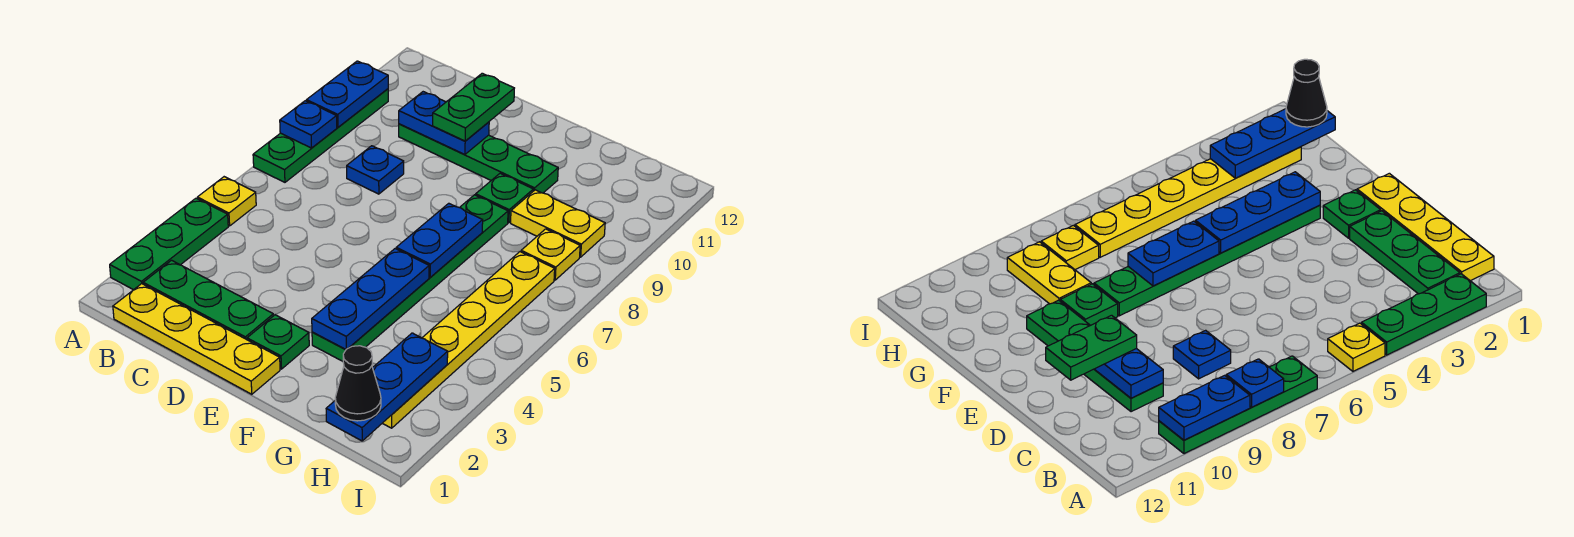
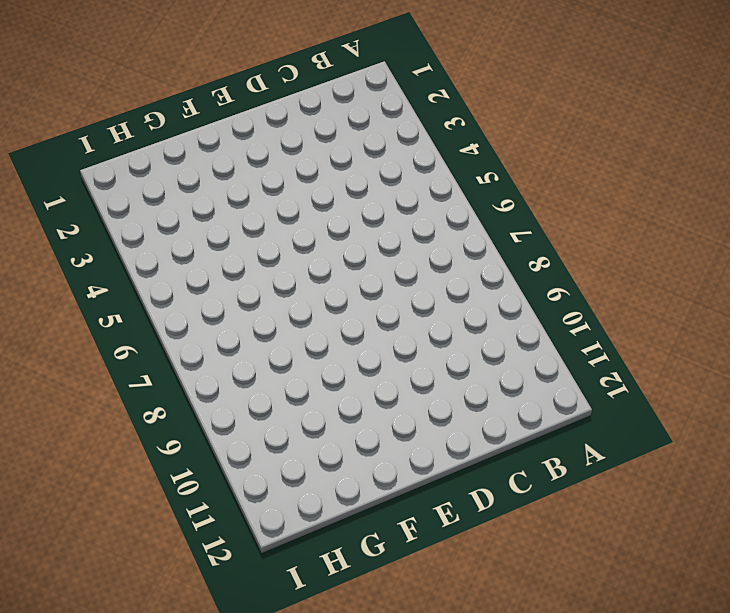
none -> green plate A2:A4 level 1
none -> yellow plate A5 level 1
none -> green plate A7:A10 level 1

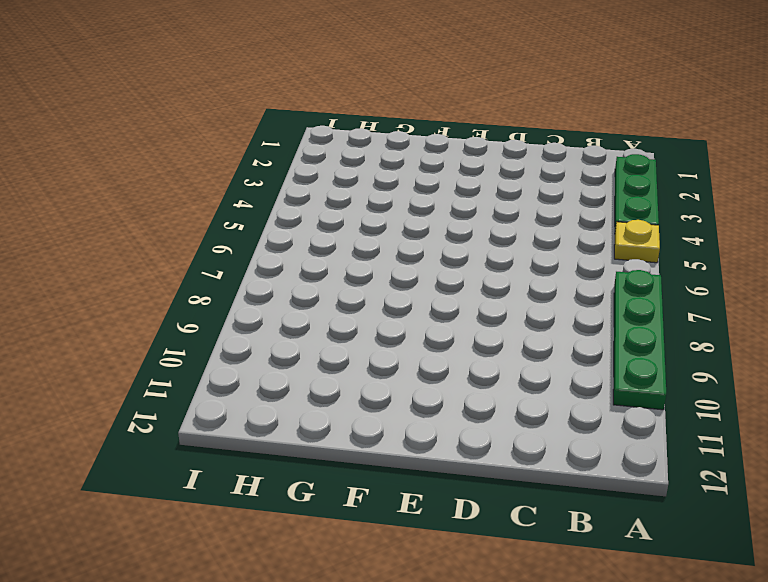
none -> yellow plate B1:E1 level 1
none -> green plate B2:D2 level 1
none -> blue plate C8 level 1

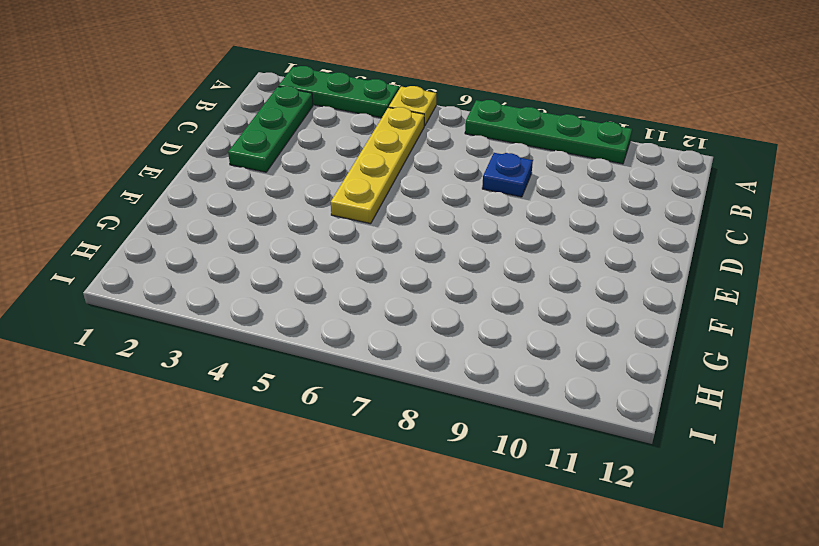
yellow plate B5:E5 level 1 -> yellow plate B1:E1 level 1
none -> green plate C10:F10 level 1
none -> green plate E2 level 1
none -> green plate F3:F8 level 1

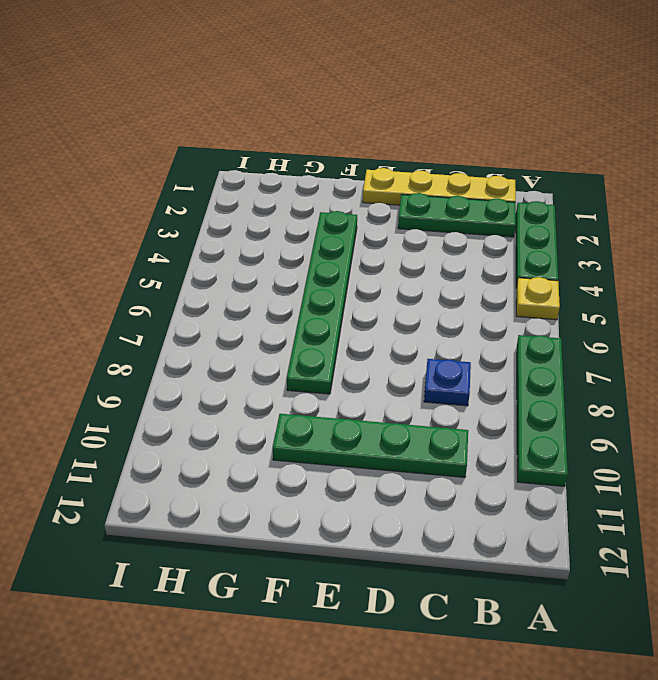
none -> green plate E2 level 1
none -> green plate F9 level 1
none -> yellow plate G9:H9 level 1

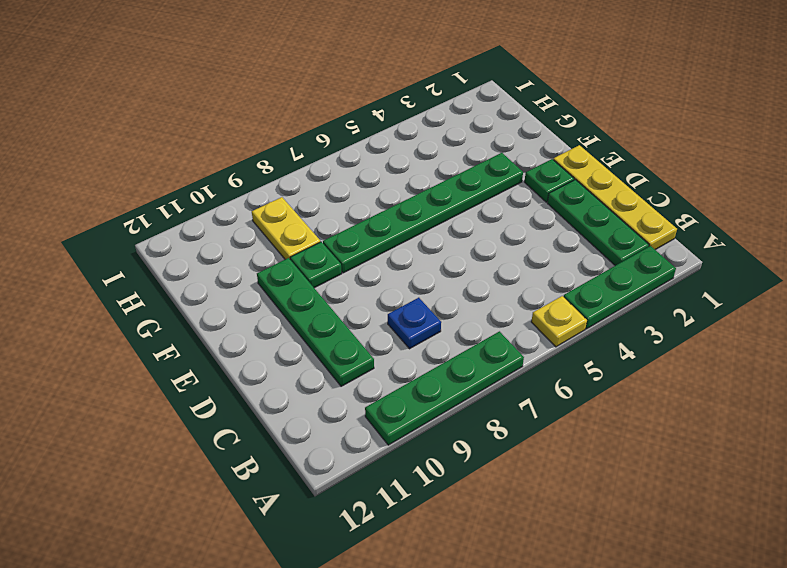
none -> yellow plate H2:H7 level 1
none -> yellow plate H8 level 1
none -> blue plate A8 level 2

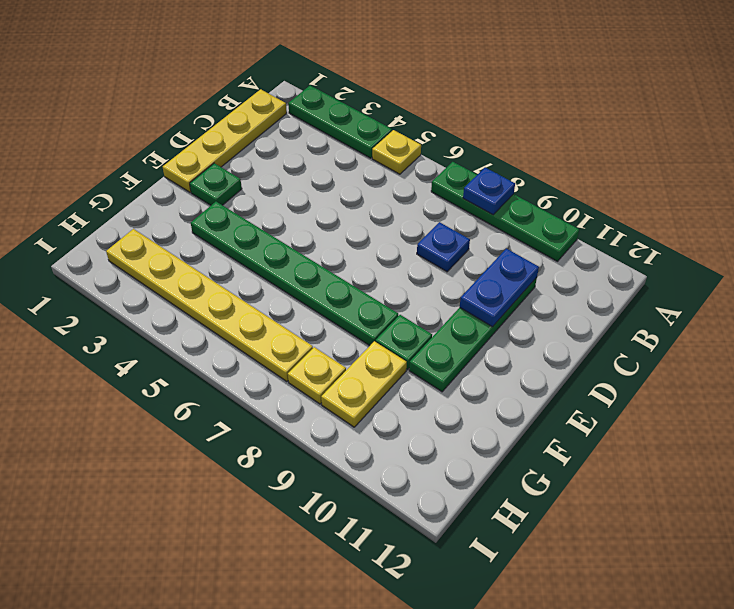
none -> green plate B2:D2 level 1
none -> blue plate A9:A10 level 2
none -> blue plate F3:F5 level 2

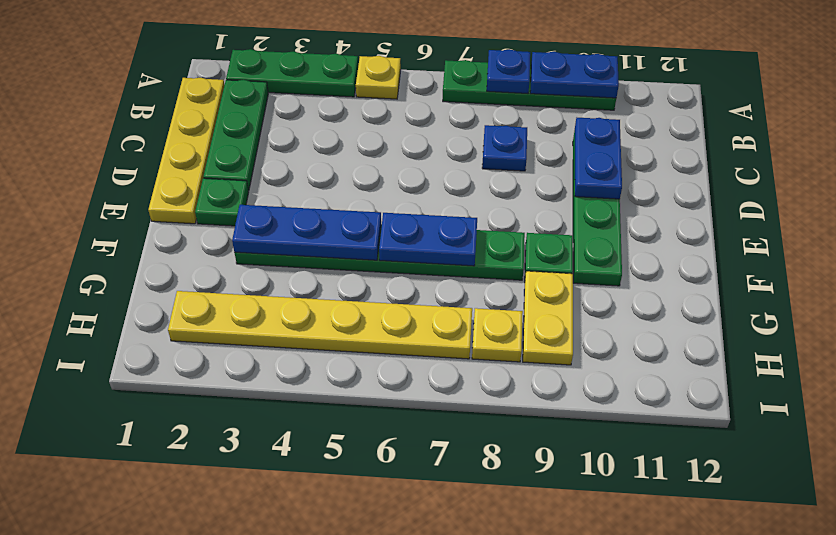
none -> blue plate H1:H3 level 2
none -> green plate D10:D11 level 3
none -> black cone H1 level 3

